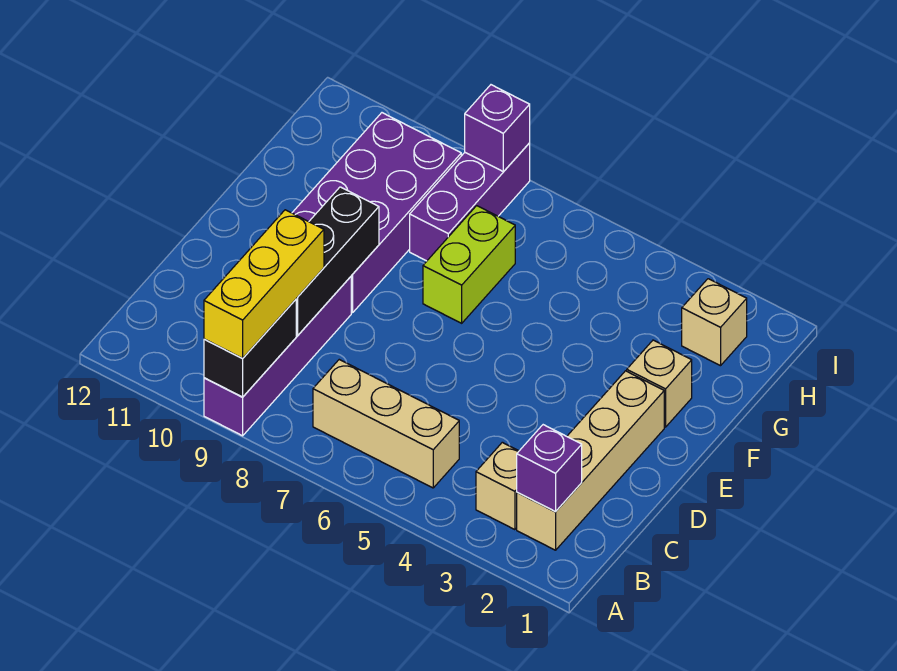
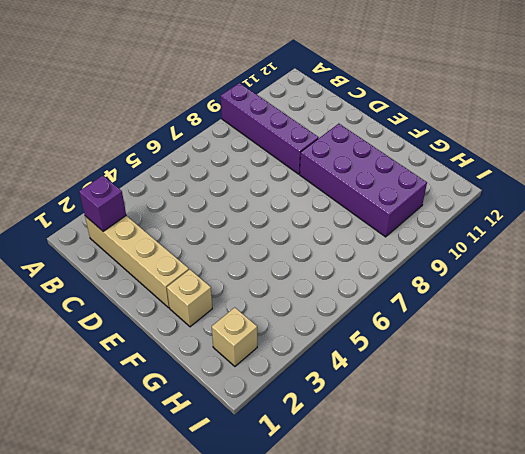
none -> tan brick B3 level 1
none -> tan brick B5:B7 level 1
none -> lime brick F7:G7 level 1

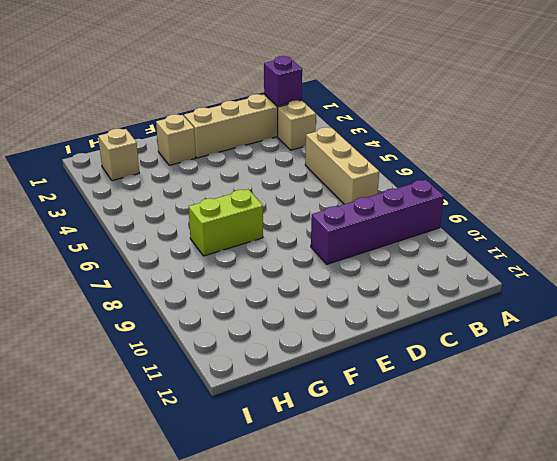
none -> purple brick E9:H10 level 1
none -> purple brick G8:I8 level 1
none -> black brick A9:B9 level 2

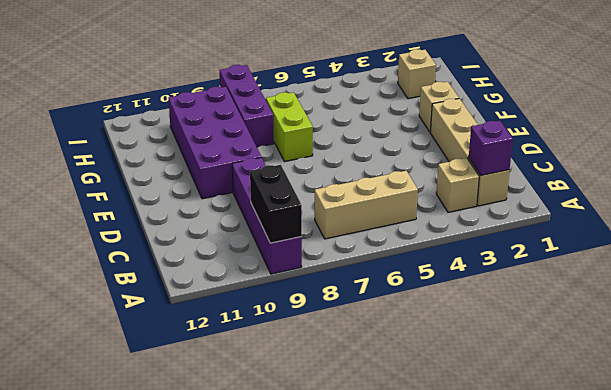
none -> black brick C9:E9 level 2
none -> purple brick I8 level 2
none -> yellow brick A9:C9 level 3

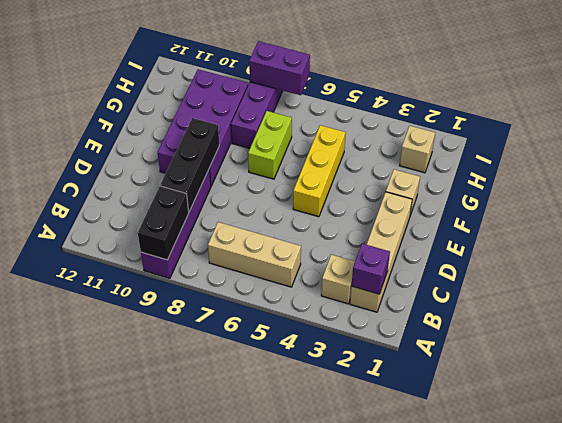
yellow brick E5:G5 level 1 -> yellow brick A9:C9 level 3
purple brick I7:I8 level 2 -> purple brick I8 level 2

